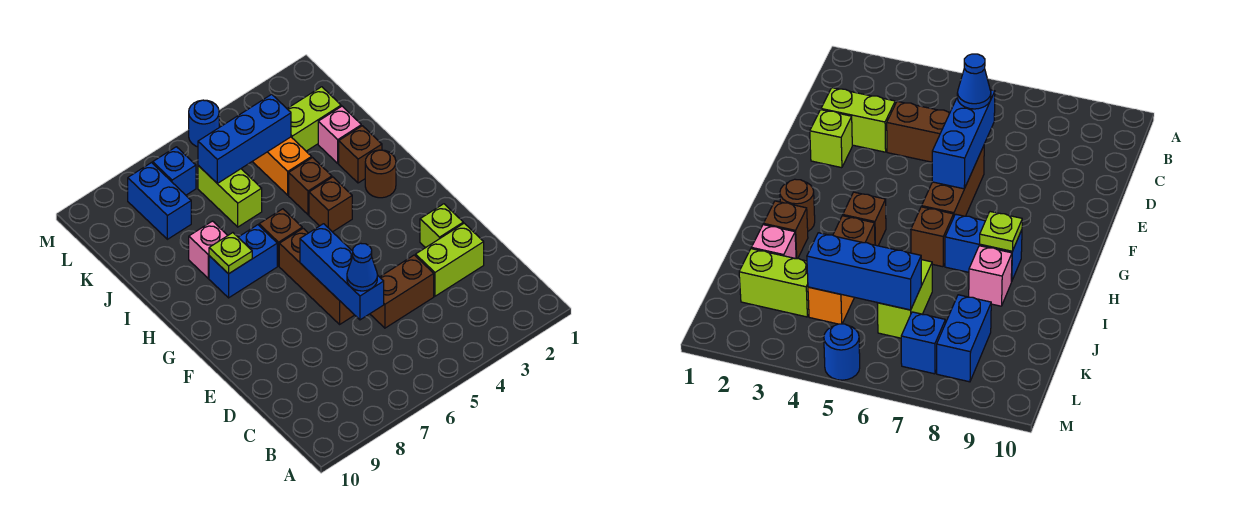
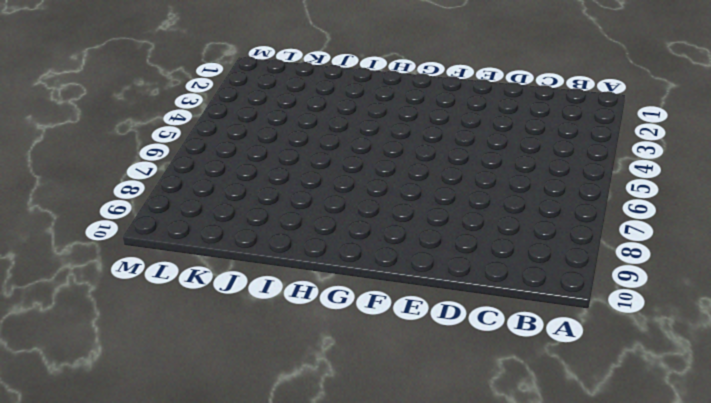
none -> lime brick D2:D3 level 1
none -> brown brick D4:D5 level 1
none -> lime brick E2 level 1

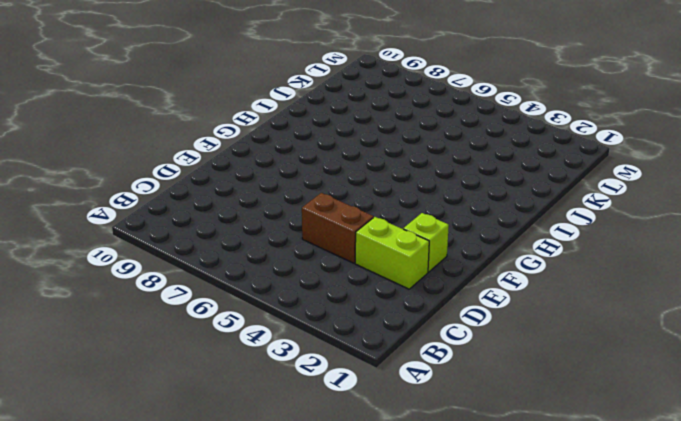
none -> brown brick E6:G6 level 1
none -> brown round brick H2 level 1
none -> brown brick H4 level 1

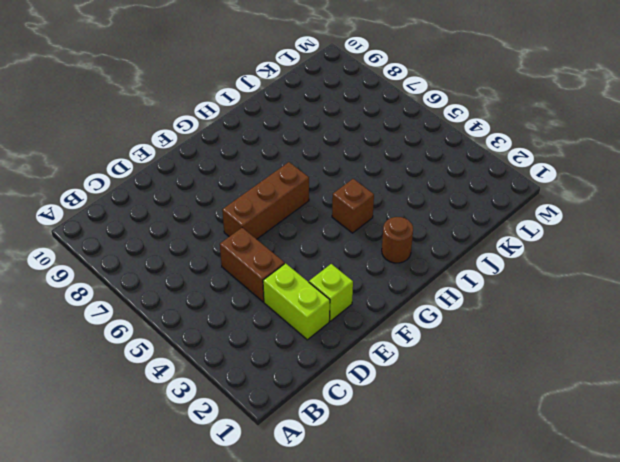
none -> brown brick H6 level 1
none -> blue brick H7:H8 level 1
none -> brown brick I2 level 1

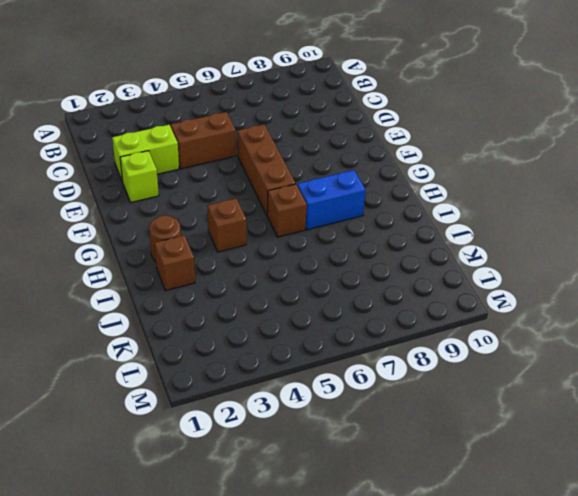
none -> brown brick I4 level 1
none -> pink brick I8 level 1
none -> pink brick J2 level 1

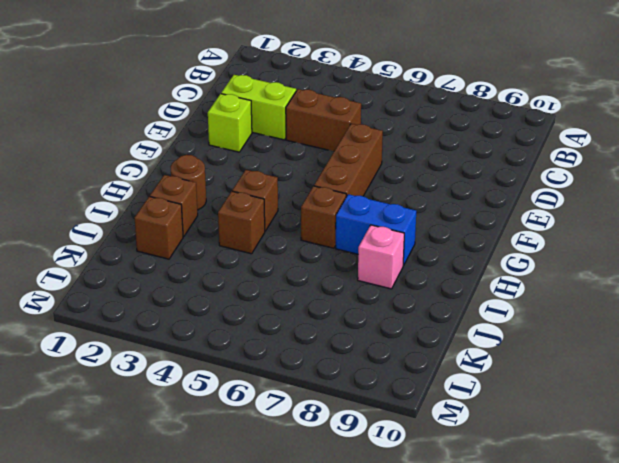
brown brick J2 level 1 -> pink brick J2 level 1
none -> orange brick J4:K4 level 1
none -> lime brick J6:K6 level 1
none -> lime brick K2:K3 level 1

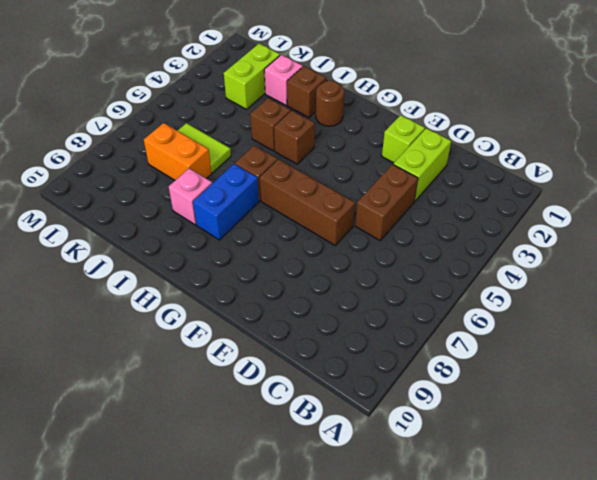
lime tile J6:K6 level 1 -> lime brick J6:K6 level 1
orange brick J7:K7 level 1 -> orange brick J4:K4 level 1
none -> blue brick K8:L8 level 1
none -> blue brick L7 level 1
none -> blue round brick M5 level 1

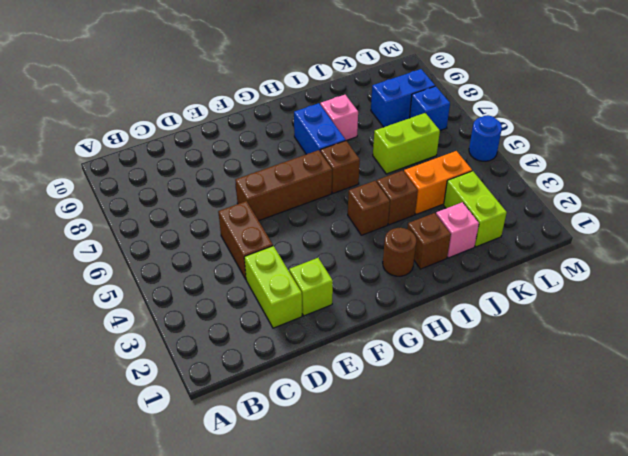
none -> blue brick D6:F6 level 2
none -> lime plate H8 level 2
none -> blue brick K4:K6 level 2

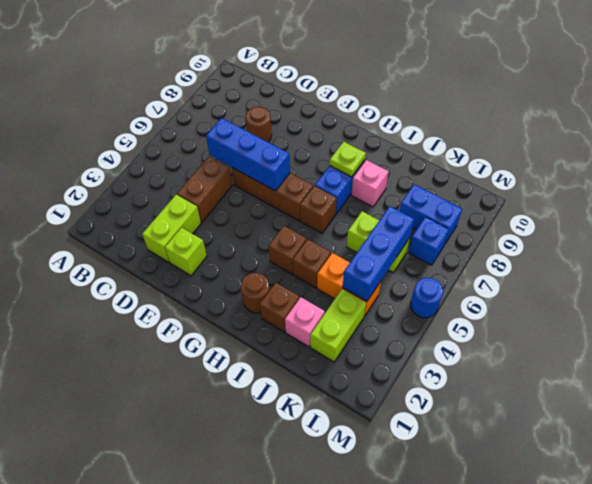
brown round brick D8 level 1 -> none
none -> blue cone D6 level 3

